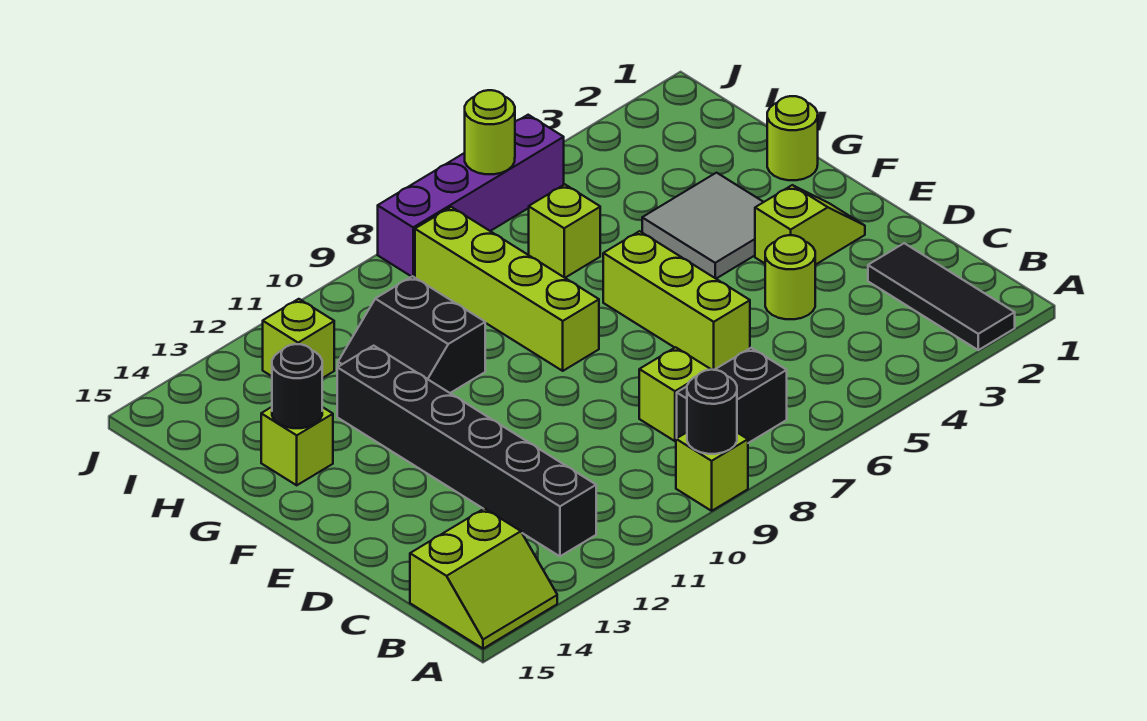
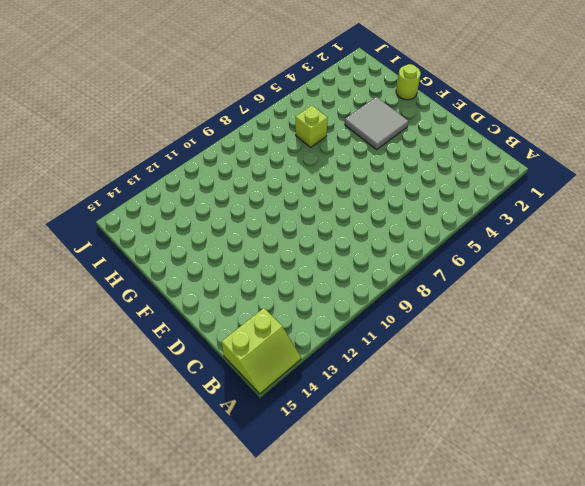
none -> black tile A2:C2 level 1
none -> lime brick A9 level 1
none -> black brick B7:B8 level 1

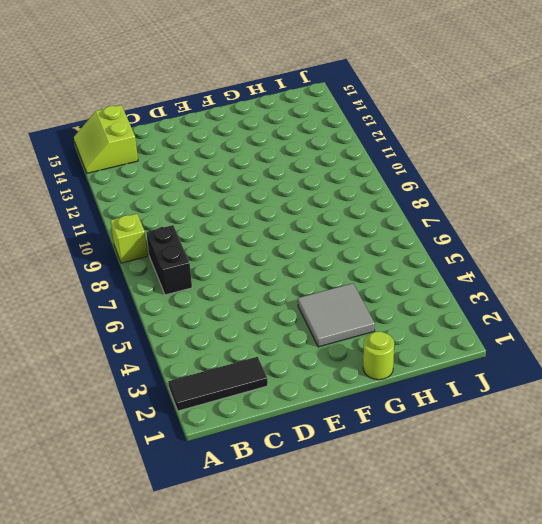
none -> black brick B12:G12 level 1
none -> lime brick C8 level 1
none -> lime round brick D4 level 1

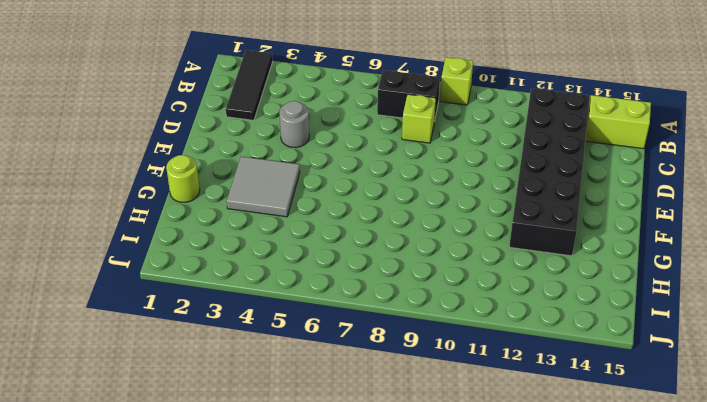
black brick B12:G13 level 1 -> black brick B12:G12 level 1
grey round brick D4 level 1 -> lime round brick D4 level 1
none -> lime brick D6:F6 level 1
none -> lime slope E2:E3 level 1 top 3
none -> lime brick F8:I8 level 1

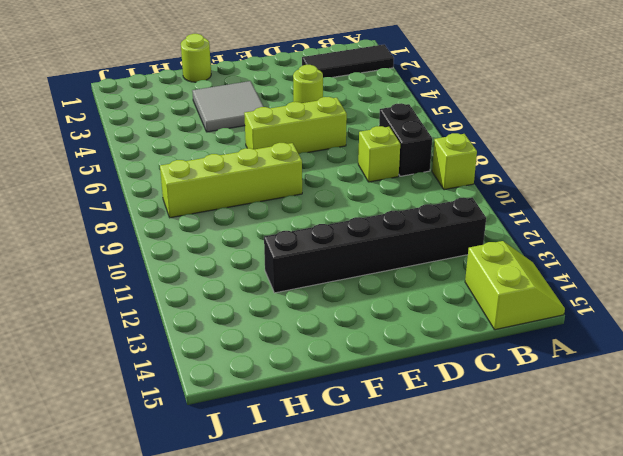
none -> lime slope E2:E3 level 1 top 3
none -> black slope G10:H11 level 1 top 10
none -> lime brick G14 level 1

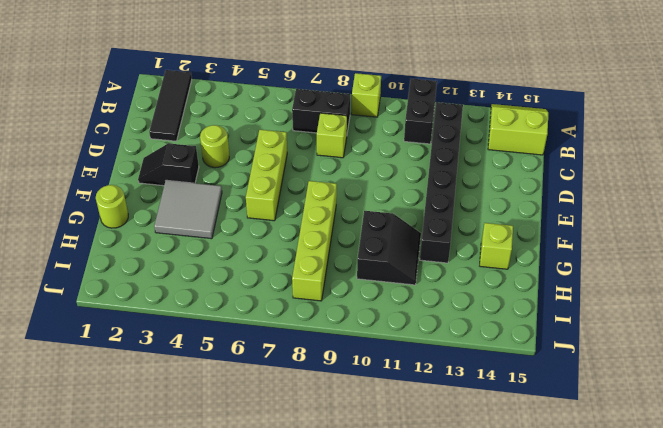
black brick A11:B11 level 1 -> none
black slope E2:E3 level 1 top 3 -> lime slope E2:E3 level 1 top 3
none -> lime brick H6 level 1
none -> lime brick I12 level 1
none -> purple brick J5:J8 level 1

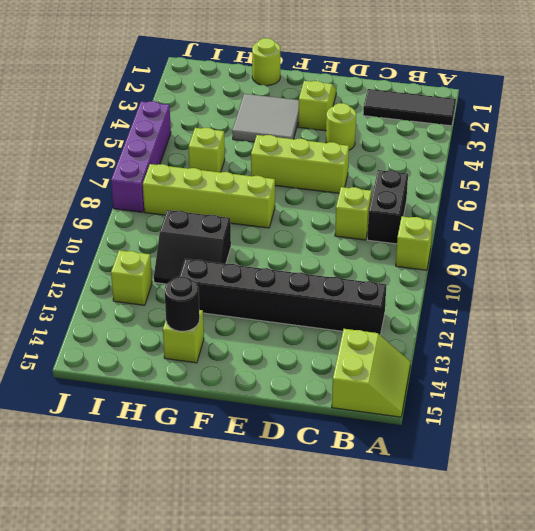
none -> black round brick A9 level 2
none -> lime round brick J6 level 2

